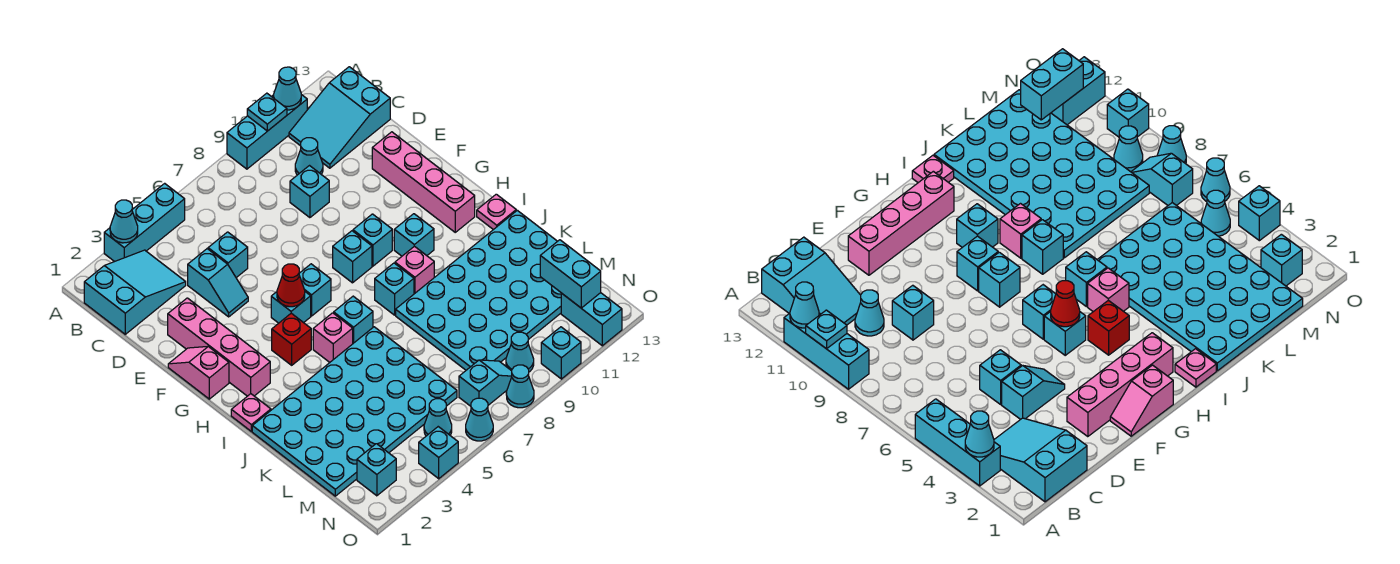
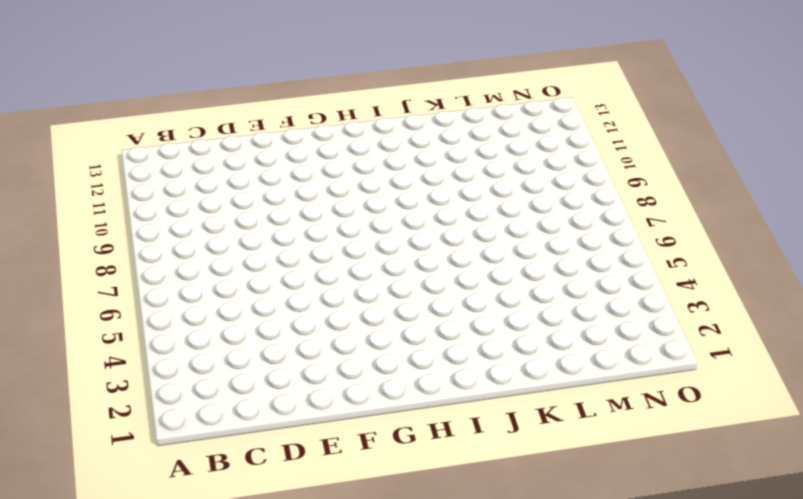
none -> cyan brick A3:A5 level 1
none -> cyan brick A9:A11 level 1
none -> cyan slope B1:C3 level 1 top 1
none -> cyan slope B11:C13 level 1 top 13

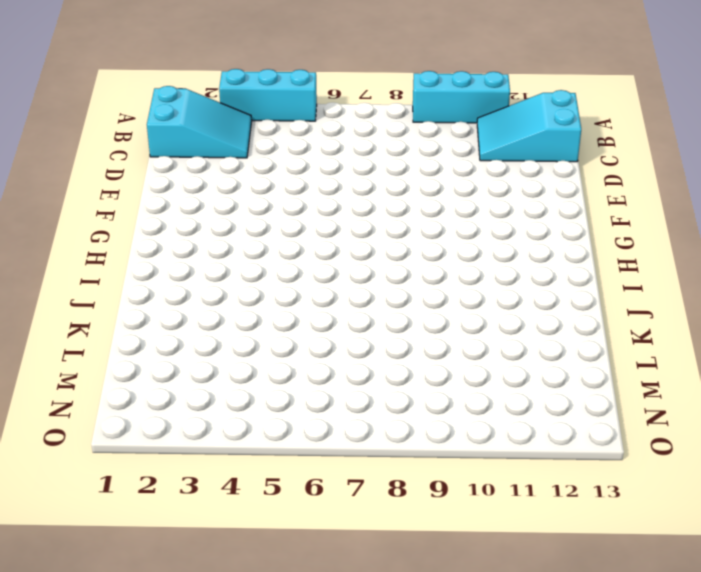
none -> cyan cone C10 level 1
none -> cyan slope D4:E4 level 1 top D
none -> cyan brick D5 level 1
none -> cyan brick D9 level 1

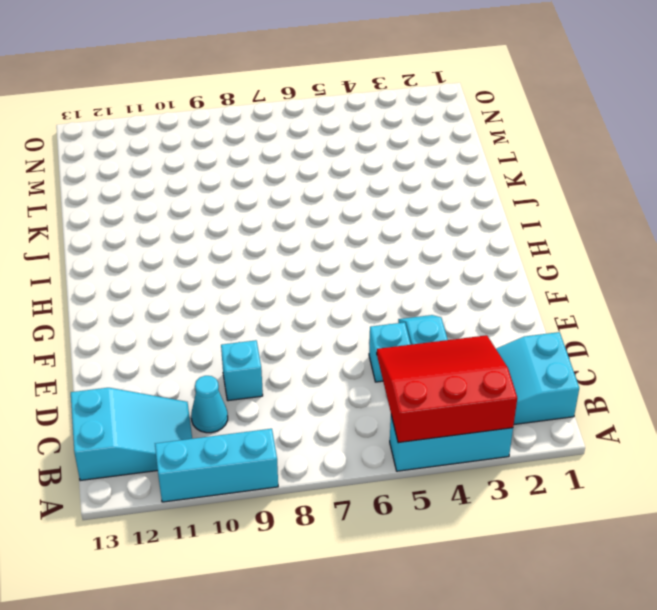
red slope A3:C5 level 2 top A -> cyan cone A3 level 2
none -> pink brick E2:H2 level 1
none -> pink brick E12:H12 level 1
none -> pink slope F1:G1 level 1 top G
none -> cyan brick G5 level 1

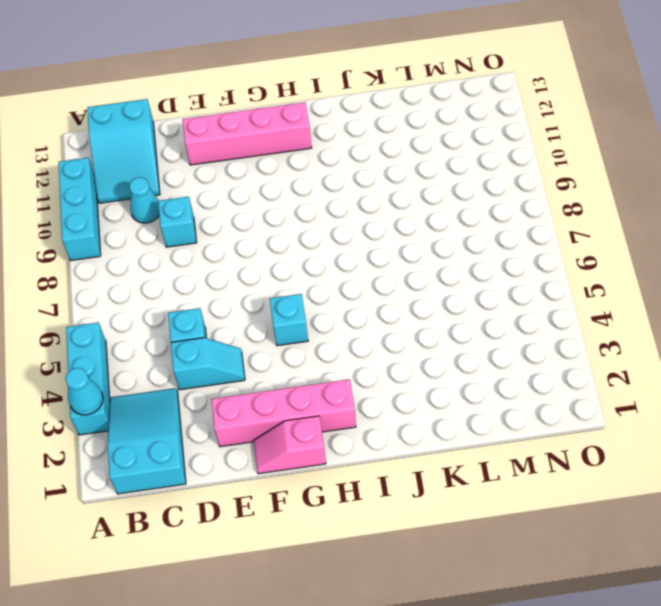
none -> cyan brick G6 level 1
none -> cyan brick G8 level 1
none -> cyan brick G9 level 1
none -> red brick H4 level 1

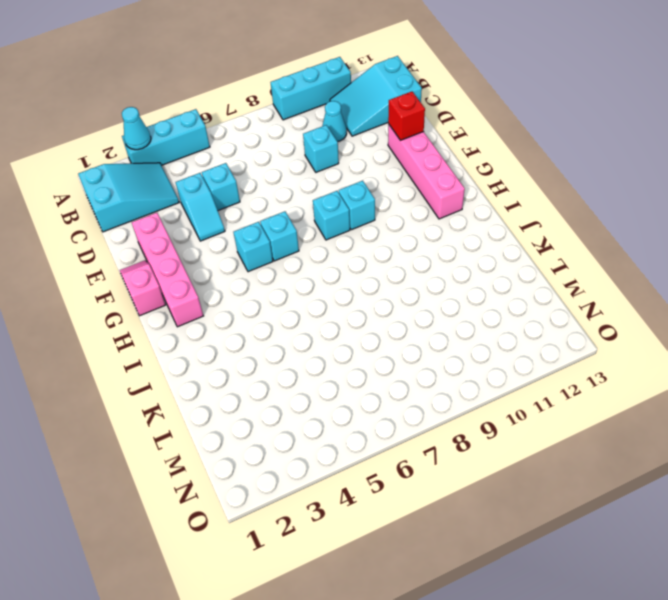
red brick E12 level 2 -> red brick H4 level 1
none -> cyan brick H10 level 1
none -> pink plate I1 level 1
none -> pink brick I5 level 1
none -> cyan brick I6 level 1

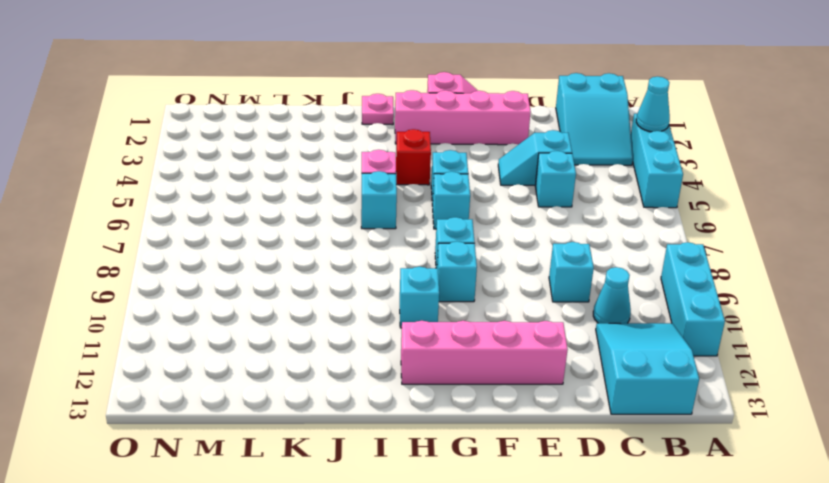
none -> cyan brick I8 level 1
none -> pink brick I9 level 1
none -> pink plate I13 level 1
none -> cyan plate J1:M6 level 1

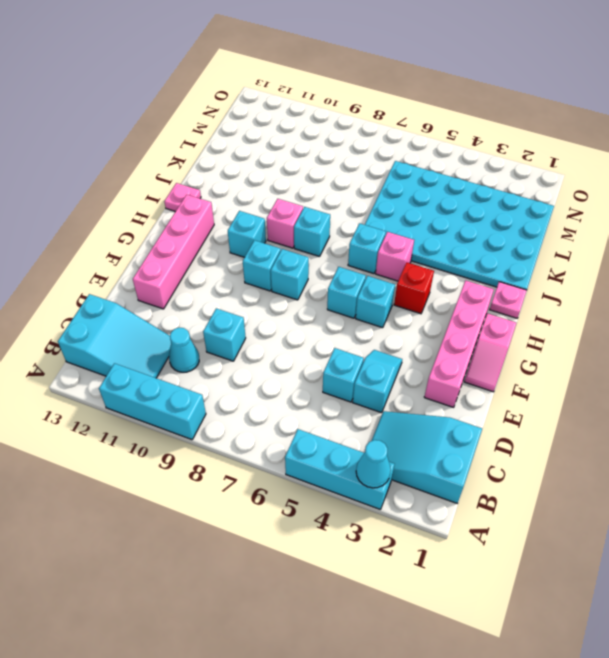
none -> cyan plate J8:M13 level 1
none -> cyan brick N2 level 1
none -> cyan cone N5 level 1
none -> cyan slope N7:N8 level 1 top 7

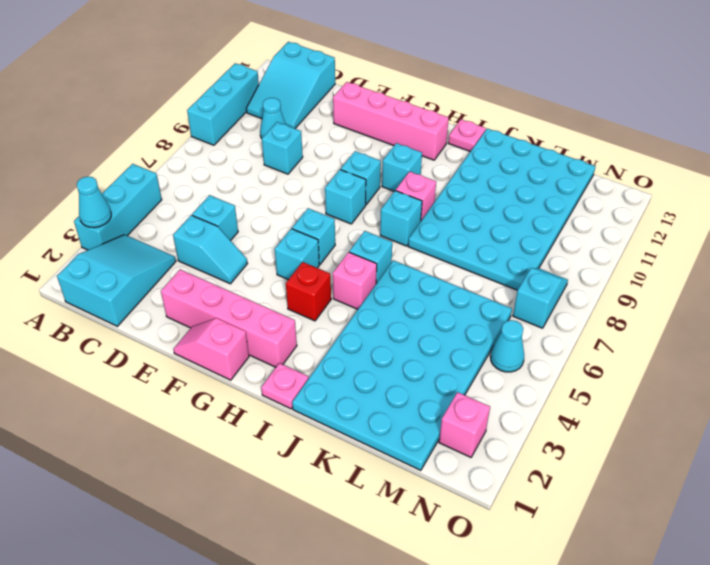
pink brick N2 level 1 -> cyan brick N2 level 1
none -> cyan cone N9 level 1
none -> cyan brick N12:O12 level 1
none -> cyan brick O4 level 1
none -> cyan cone O6 level 1

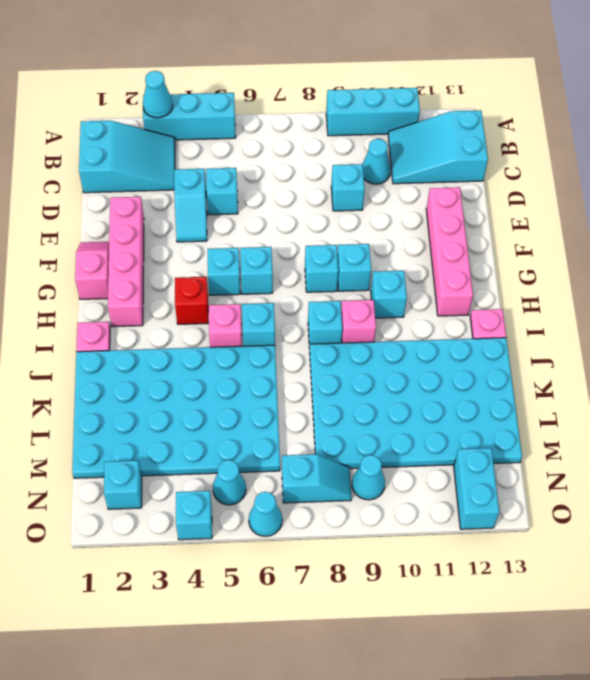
none -> cyan cone O8 level 1
none -> cyan brick O10 level 1
none -> cyan plate A10 level 2
none -> cyan cone A11 level 2

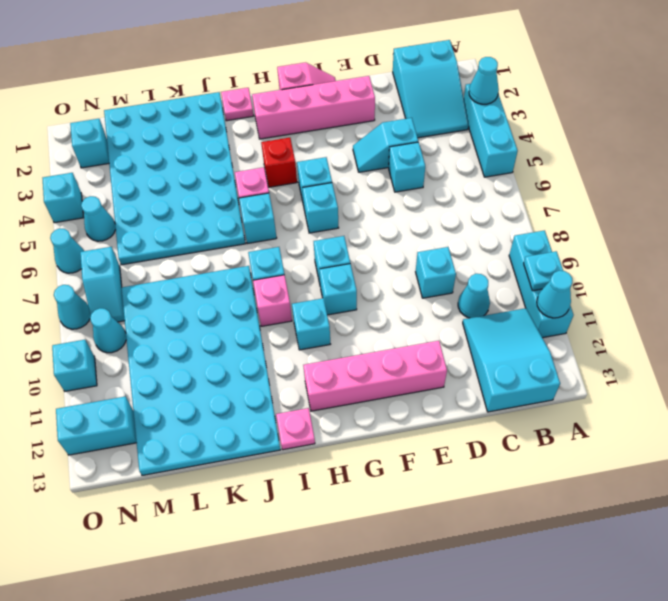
none -> red cone G5 level 2
none -> cyan brick M12:N12 level 2

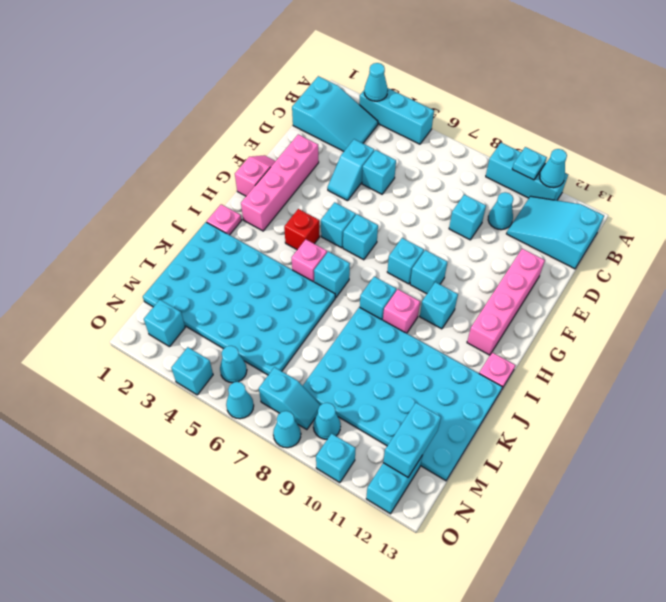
none -> red cone G5 level 2

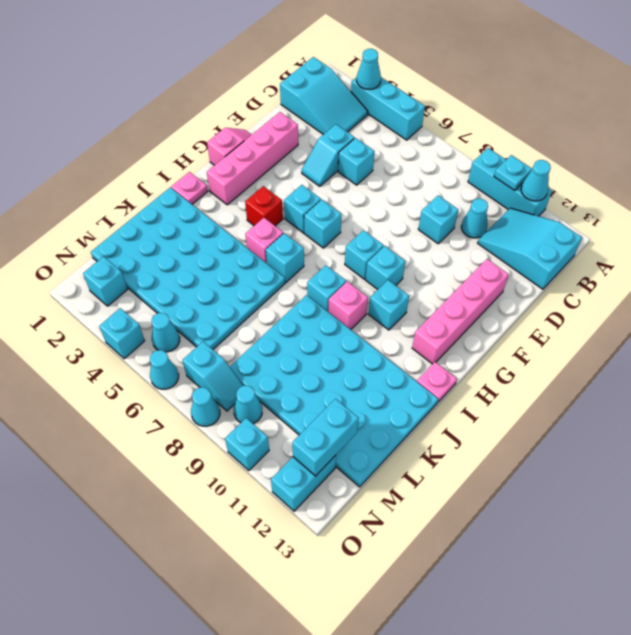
none -> red cone G5 level 2

